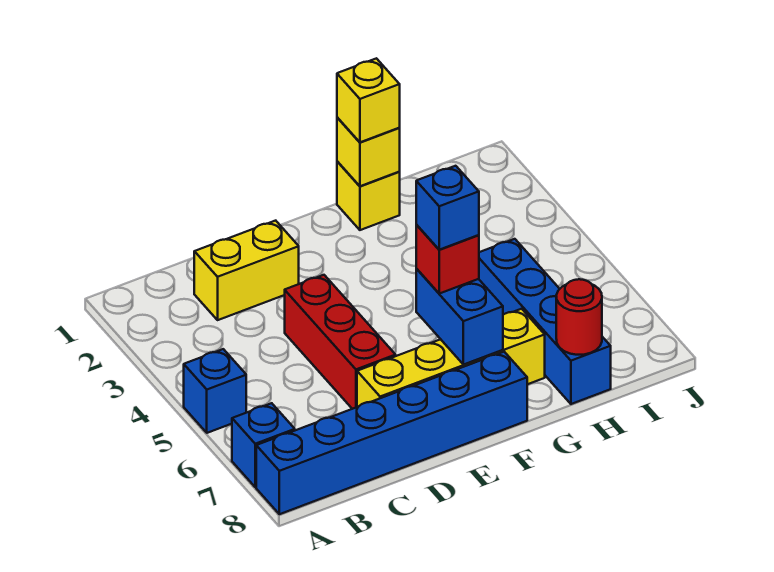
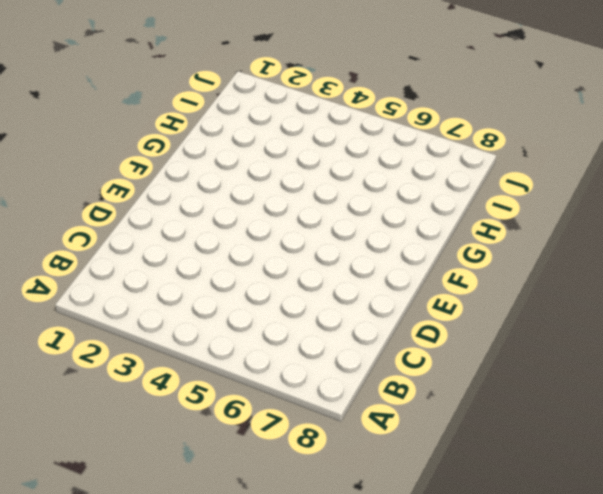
none -> blue brick A5 level 1
none -> blue brick A7 level 1
none -> blue brick A8:F8 level 1

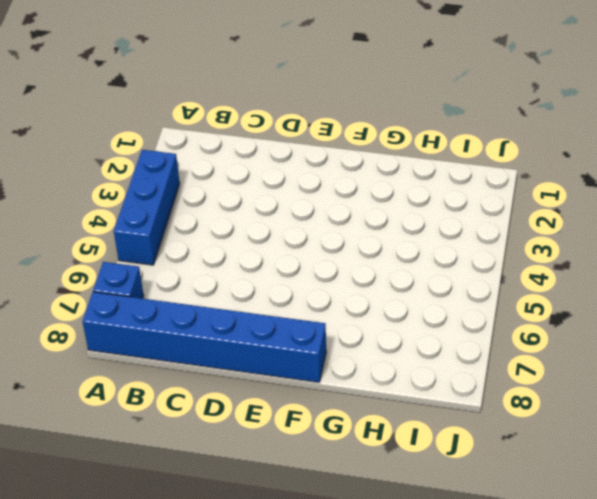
blue brick A3:A5 level 1 -> blue brick A5 level 1
none -> yellow brick C2:D2 level 1
none -> red brick D4:D6 level 1
none -> yellow brick D7:G7 level 1

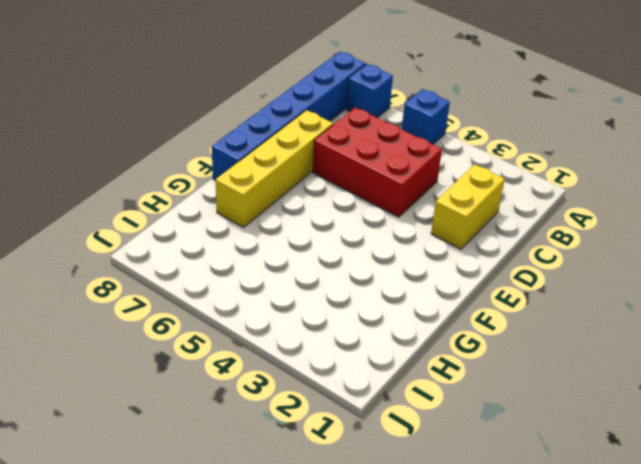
red brick C4:D6 level 1 -> red brick D4:D6 level 1
none -> yellow brick G1 level 1
none -> blue brick H5:H8 level 1
none -> blue brick F6:F7 level 2

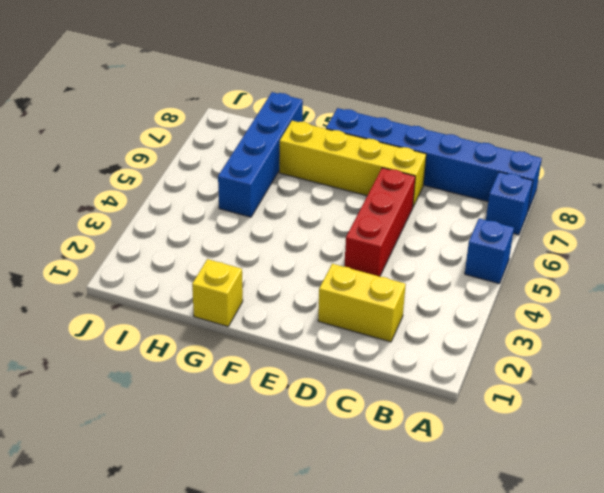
none -> blue brick F6:F7 level 2
none -> yellow brick G1 level 2
none -> red round brick H8 level 2

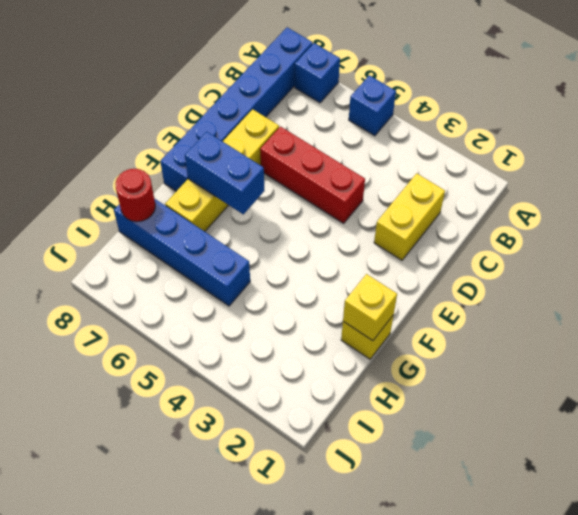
none -> red brick F6 level 3
none -> yellow brick G1 level 3
none -> blue brick F6 level 4

